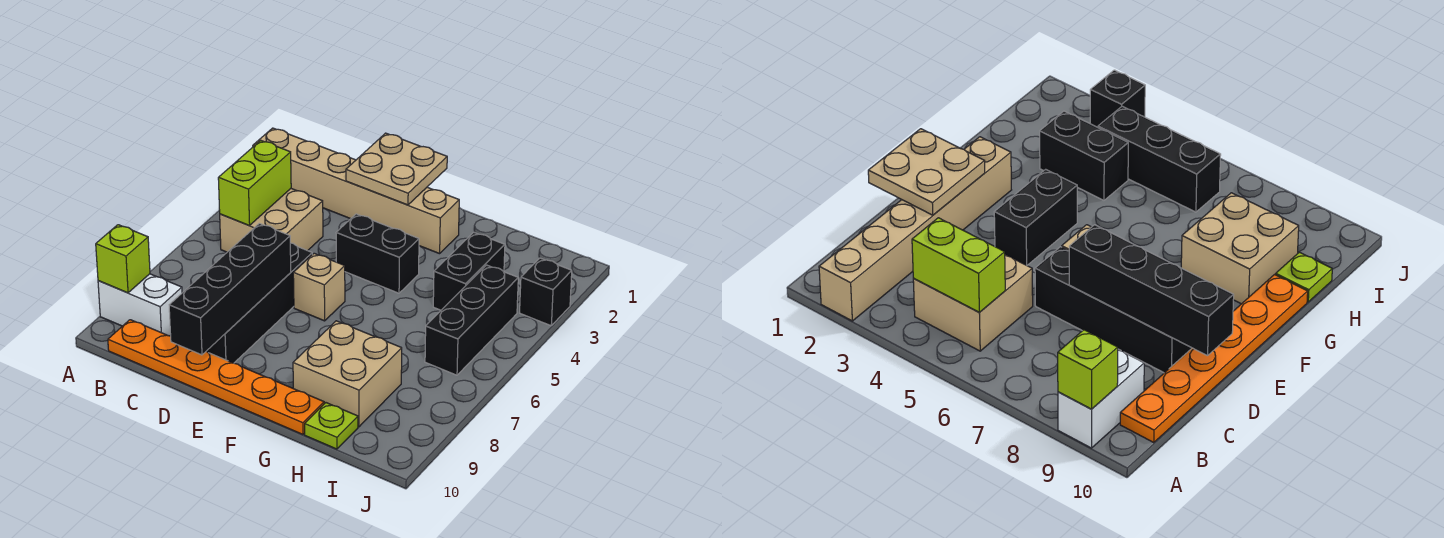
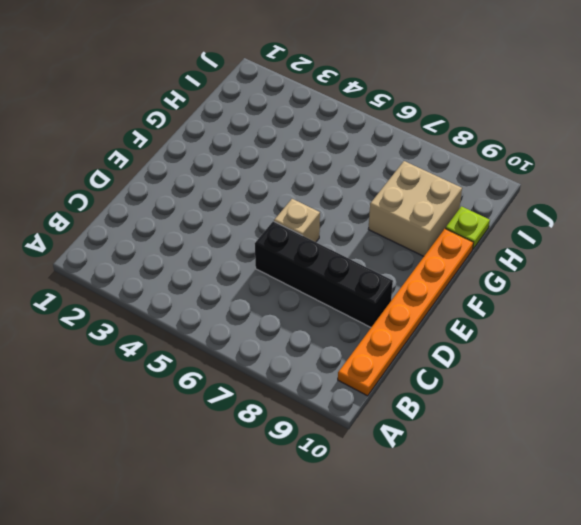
none -> tan brick A2:F2 level 1
none -> white brick A9:B9 level 1
none -> tan brick B4:C5 level 1

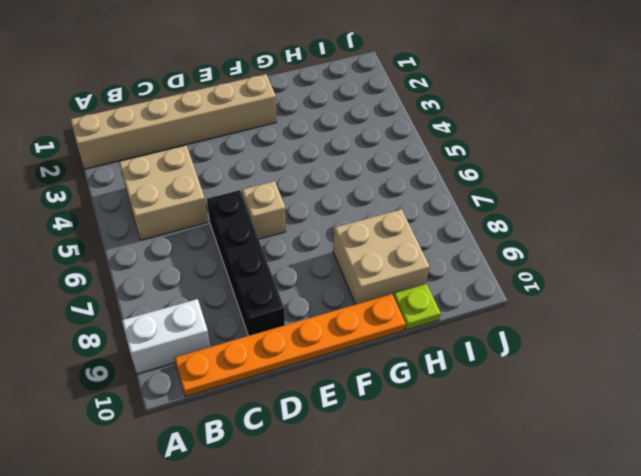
none -> black brick E4:F4 level 1
none -> black brick H3:H4 level 1
none -> black brick I4:I6 level 1

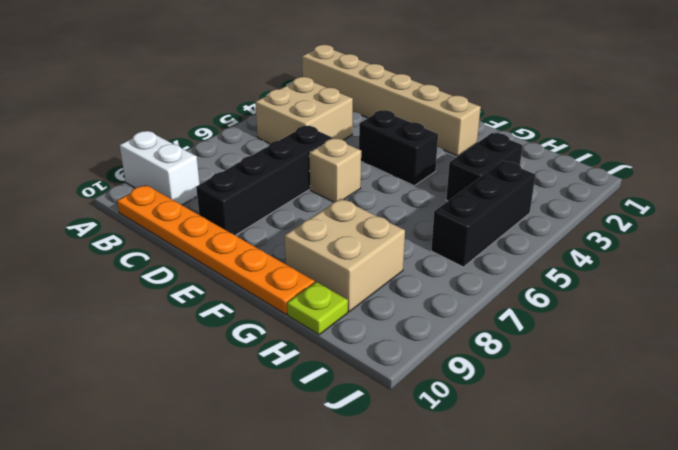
none -> black brick J3 level 1
none -> lime brick A9 level 2
none -> lime brick B4:B5 level 2

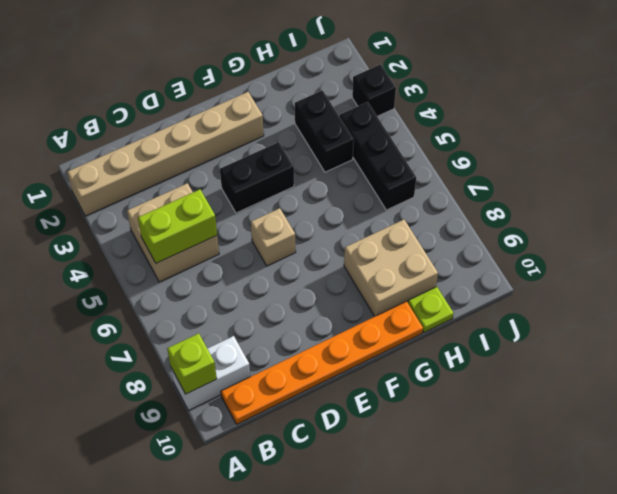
lime brick B5:C5 level 2 -> lime brick B4:B5 level 2
none -> black brick D6:D9 level 1
none -> tan plate D1:E2 level 2
none -> black brick D7:D10 level 2

